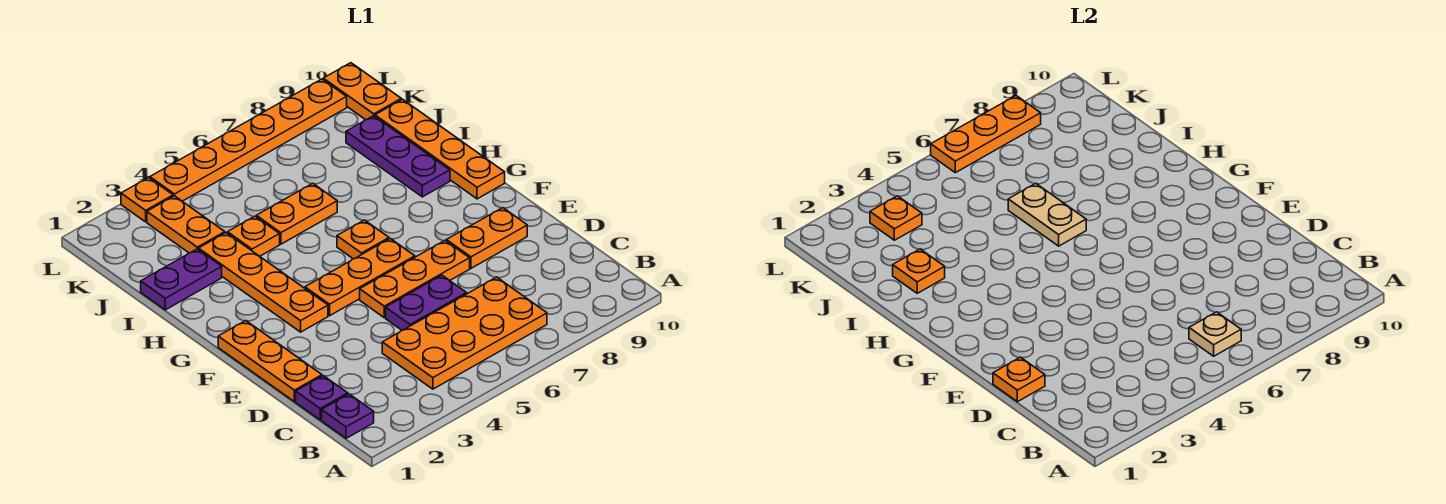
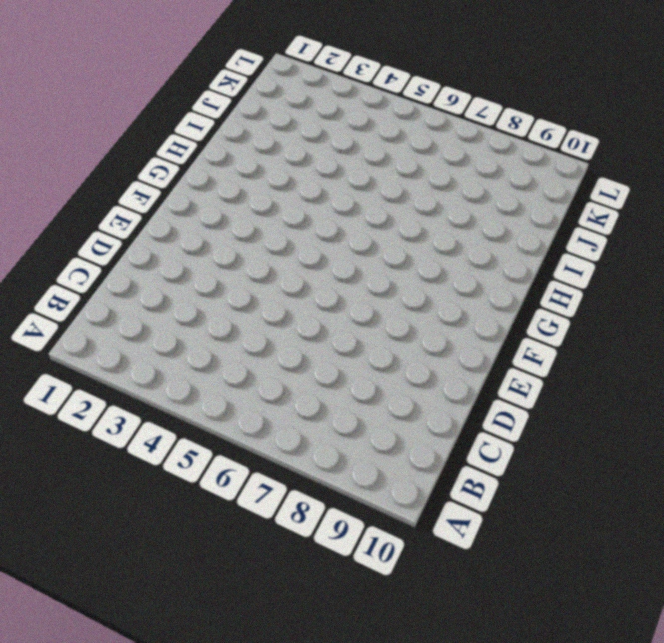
none -> purple plate B1 level 1
none -> orange plate B4:C7 level 1
none -> purple plate C1 level 1

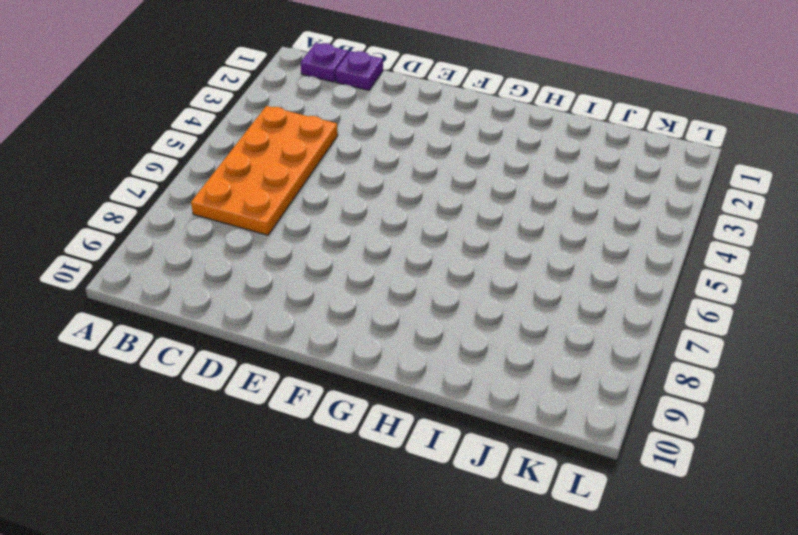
none -> orange plate D1:F1 level 1
none -> purple plate D5:D6 level 1
none -> orange plate E5:E7 level 1

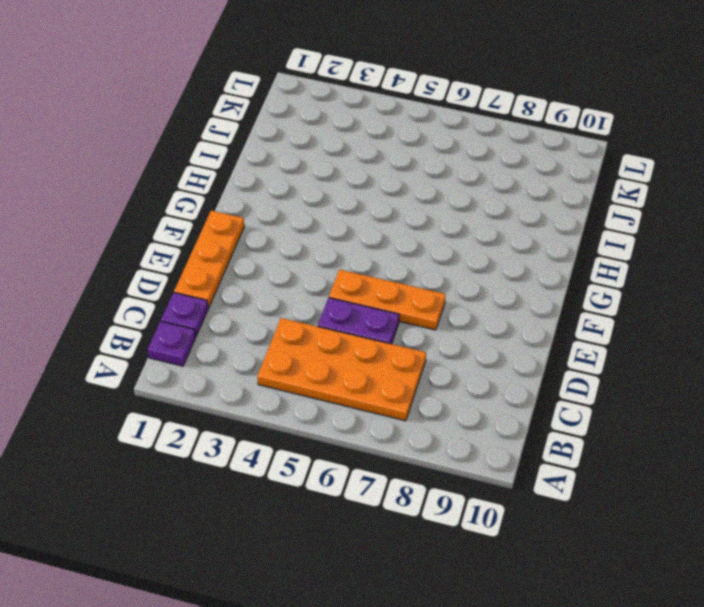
none -> orange plate E8:E9 level 1
none -> orange plate F3:I3 level 1
none -> orange plate F4:F6 level 1

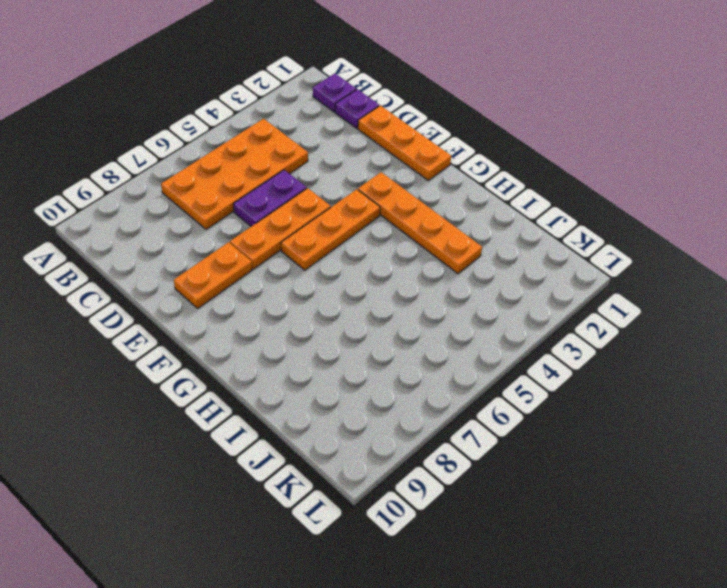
none -> orange plate G6 level 1
none -> orange plate G10:J10 level 1
none -> purple plate H9:J9 level 1

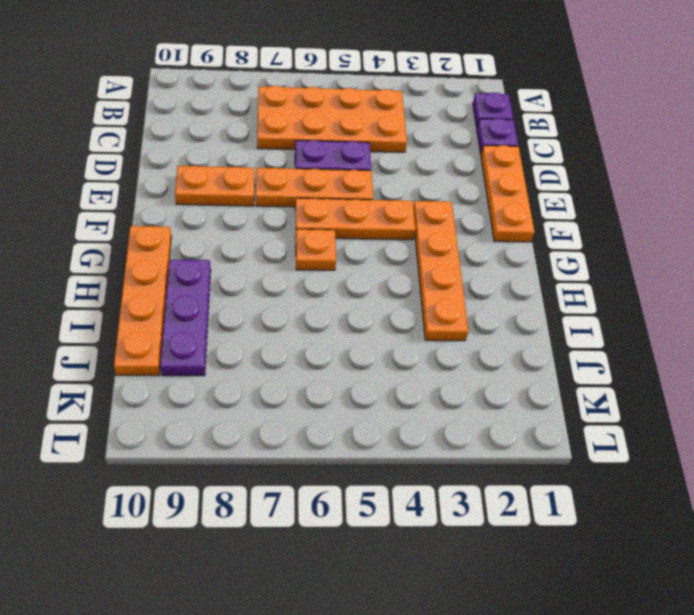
none -> purple plate I1:I2 level 1
none -> orange plate I4 level 1
none -> orange plate I5:I6 level 1

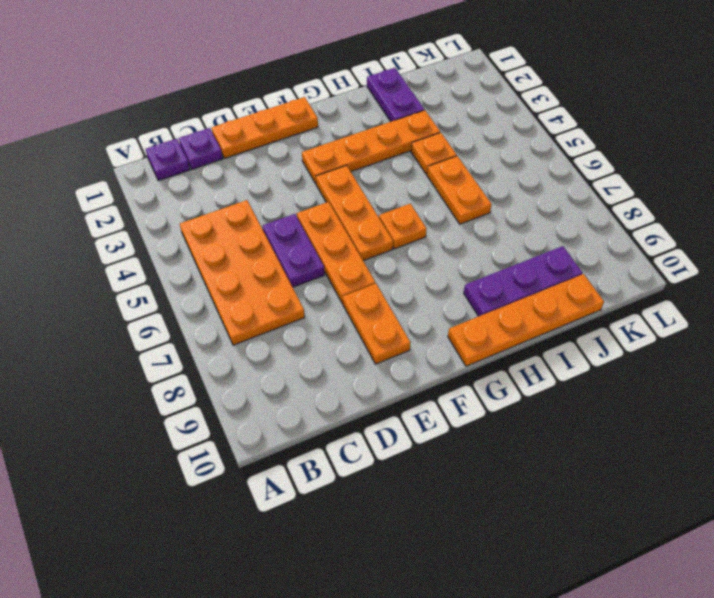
none -> orange plate J3:K3 level 1
none -> orange plate K10:L10 level 1
none -> orange plate L3 level 1

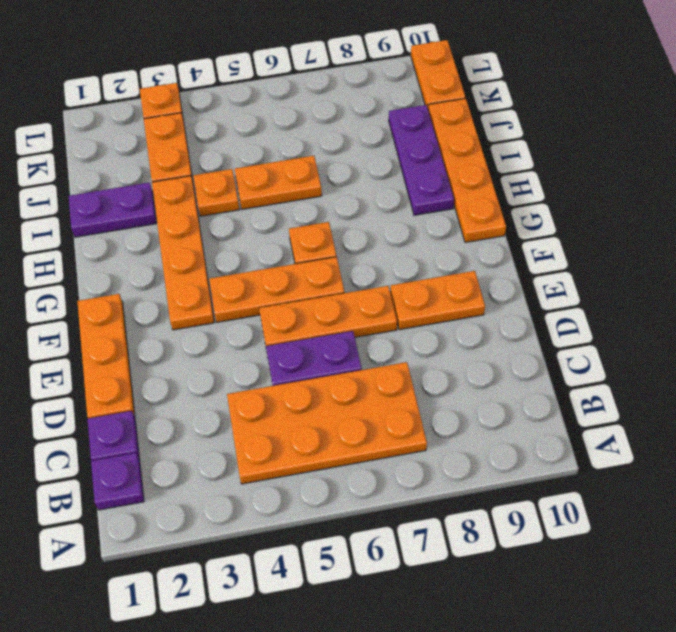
none -> orange plate L4:L9 level 1
none -> tan plate B6 level 2
none -> orange plate D1 level 2

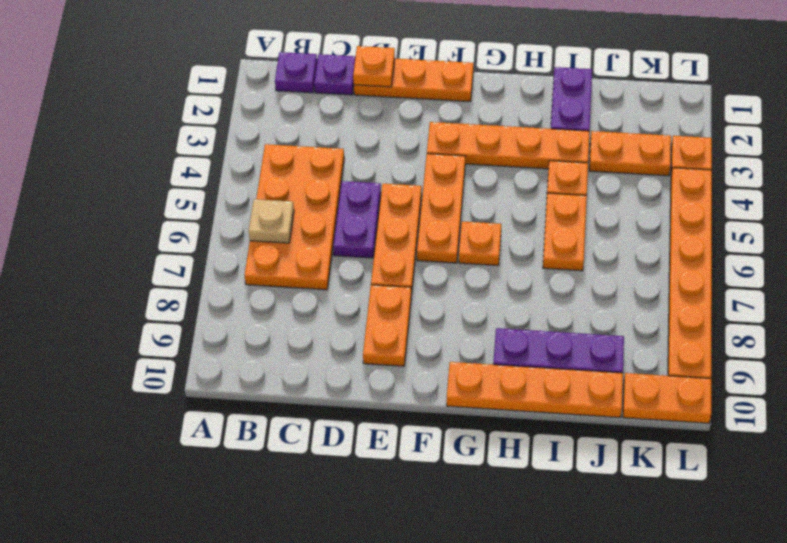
none -> tan plate H6:I6 level 2
none -> orange plate I2 level 2
none -> orange plate K3 level 2

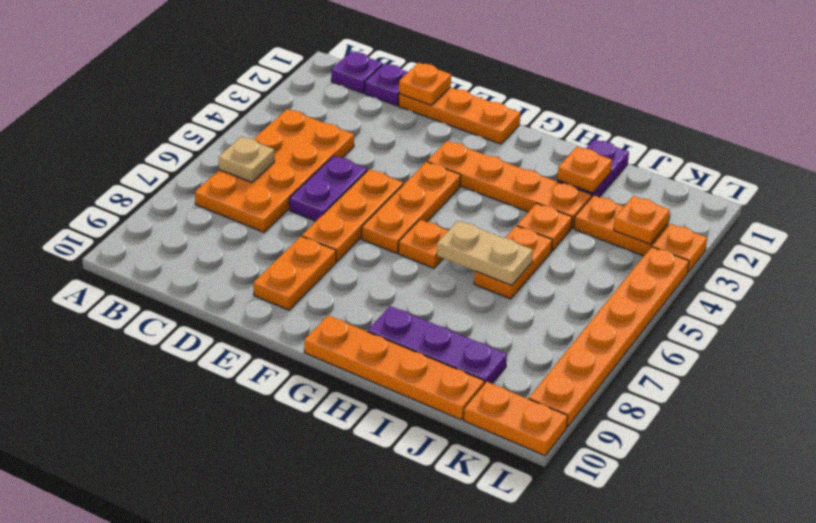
none -> orange plate L6:L8 level 2

